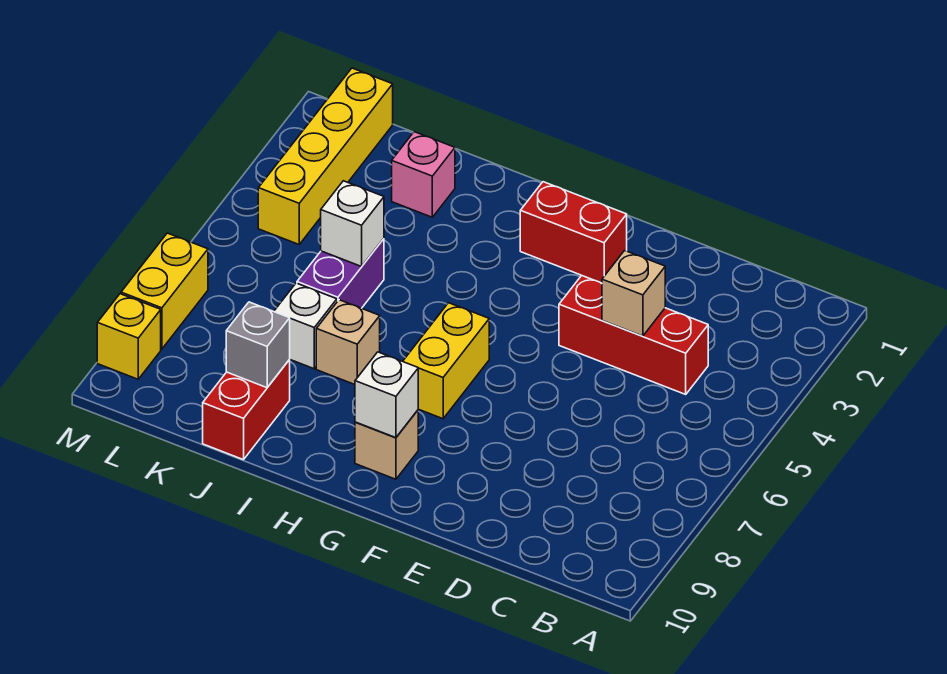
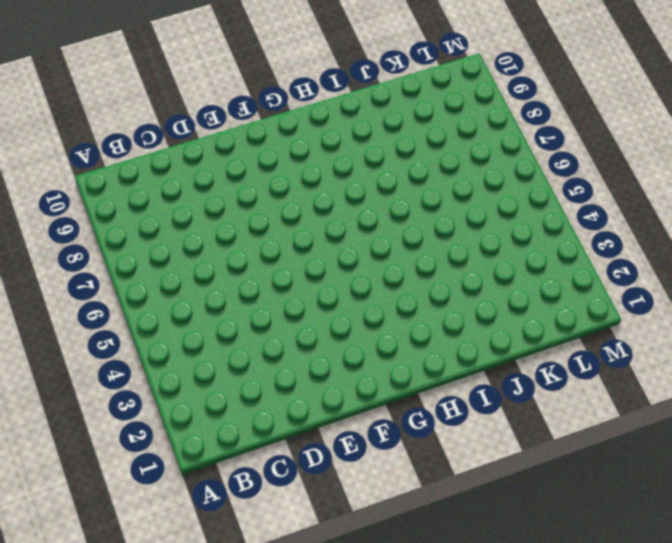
none -> red brick C4:E4 level 1
none -> red brick F2:G2 level 1
none -> yellow brick G6:G7 level 1

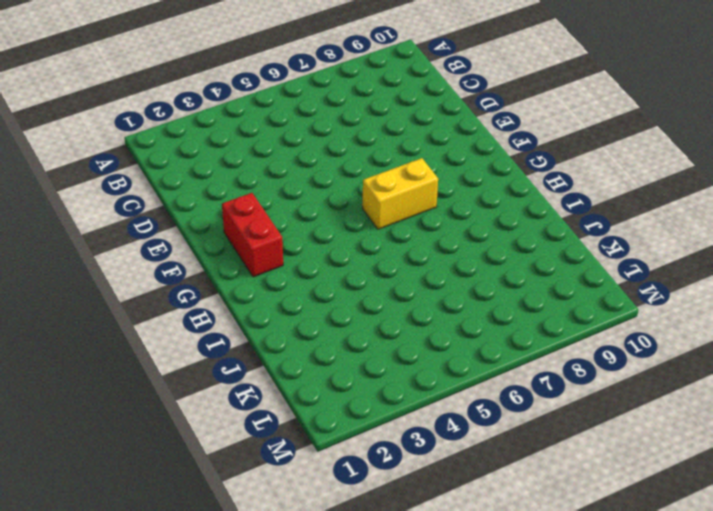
none -> red brick C4:E4 level 1
none -> tan brick G9 level 1
none -> tan brick I7 level 1

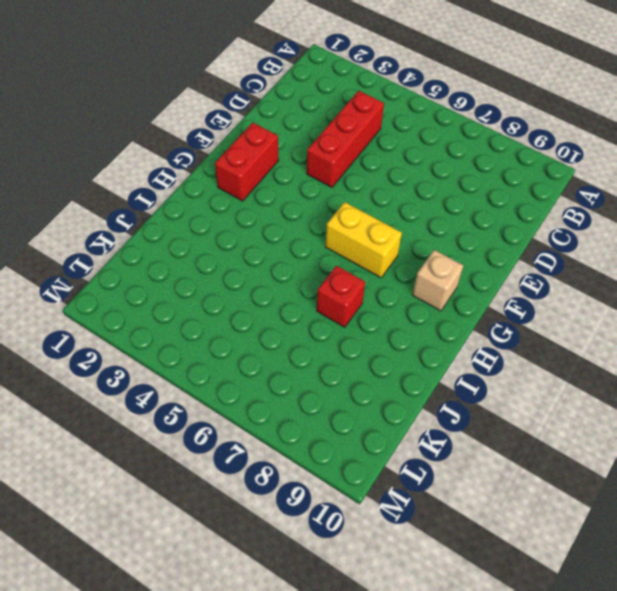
red brick I7 level 1 -> tan brick I7 level 1
none -> pink brick J2 level 1
none -> purple brick J5:J6 level 1
none -> white brick J7 level 1

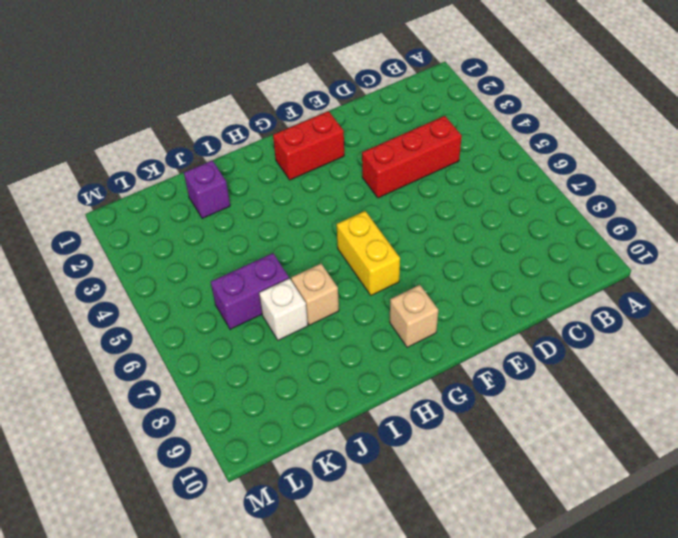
purple brick J2 level 1 -> pink brick J2 level 1
purple brick J6:K6 level 1 -> purple brick J5:J6 level 1
none -> red brick J9:J10 level 1
none -> yellow brick L1:L4 level 1
none -> yellow brick M7:M8 level 1

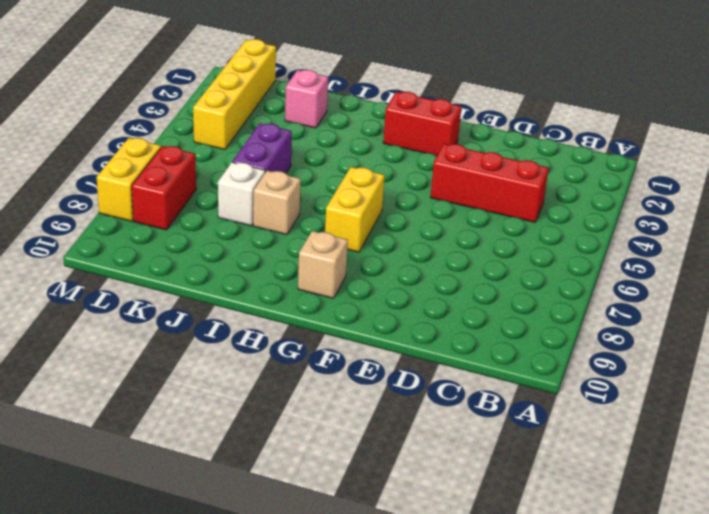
red brick L7:L8 level 1 -> red brick J9:J10 level 1
none -> yellow brick M9 level 1
none -> tan brick D4 level 2
none -> white brick G9 level 2

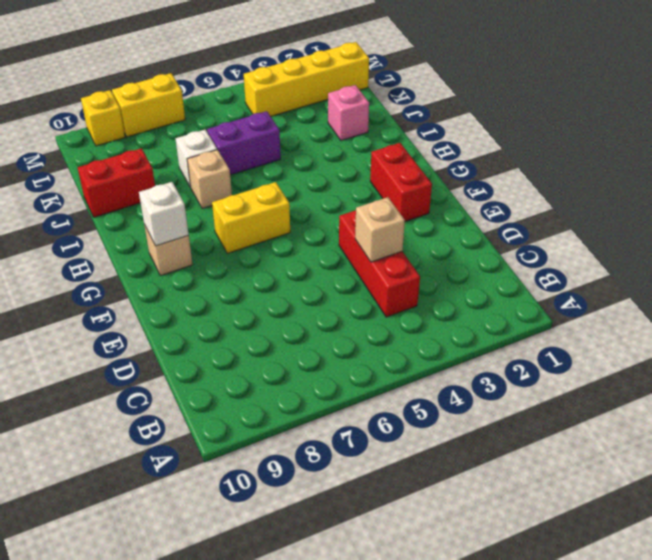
none -> white brick J5 level 2
none -> grey brick J9 level 2

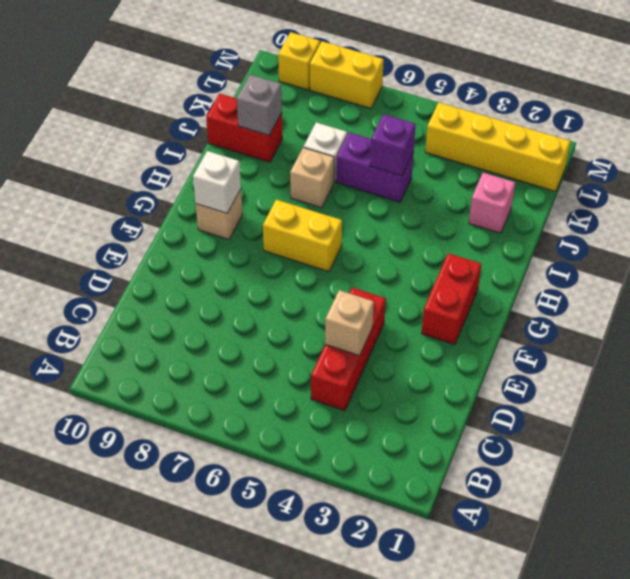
purple brick J5 level 2 -> white brick J5 level 2

